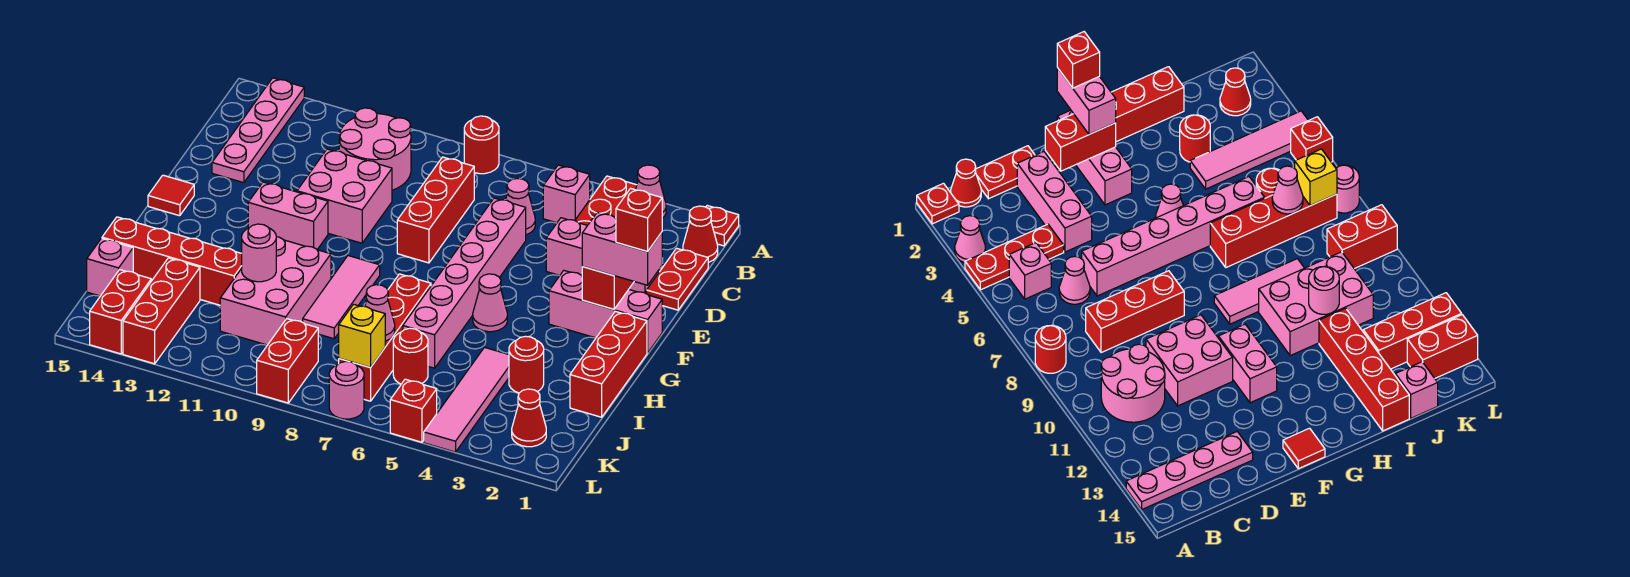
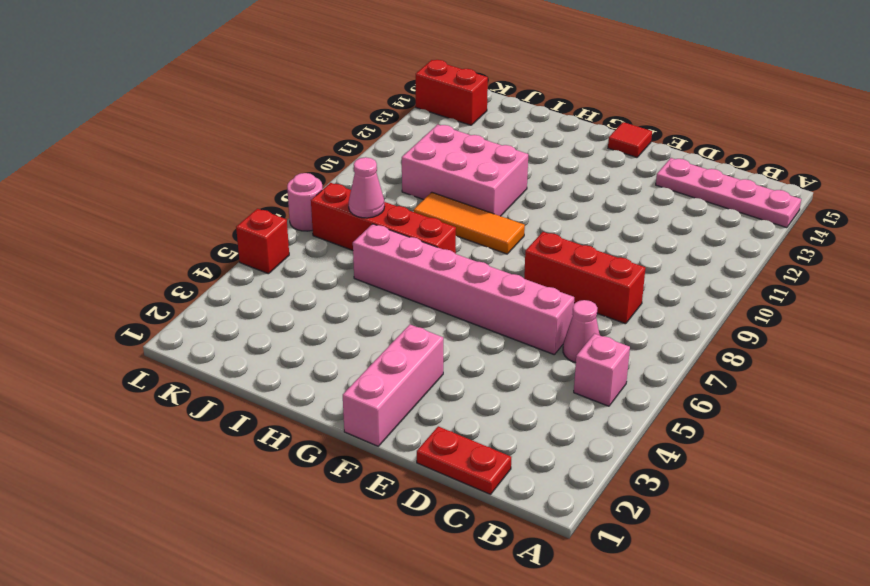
orange tile G9:I9 level 1 -> pink tile G9:I9 level 1
none -> red plate A1 level 1
none -> pink cone A3 level 1
none -> red plate A4:C4 level 1
none -> red round brick A8 level 1

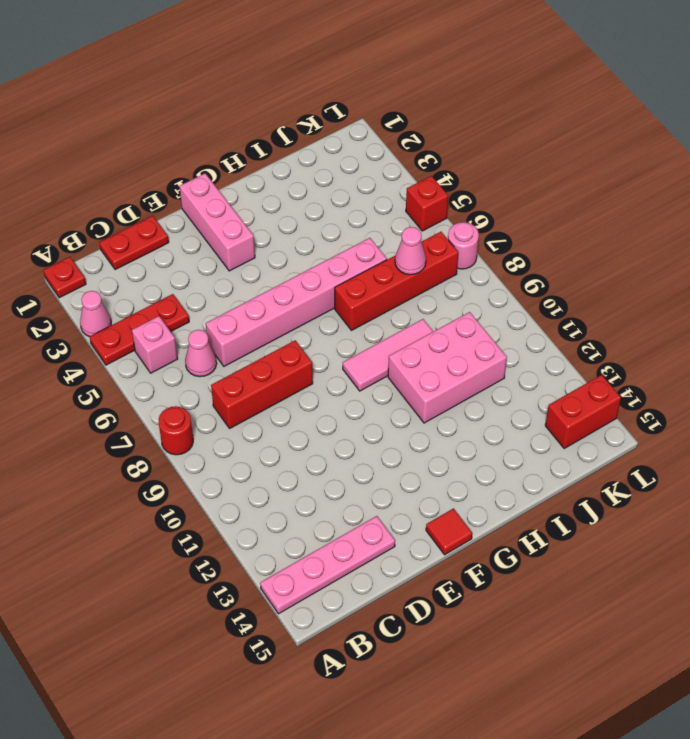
none -> red cone B1 level 1
none -> pink round brick B10:C11 level 1
none -> pink brick D2:D4 level 1
none -> pink brick D10:E11 level 1

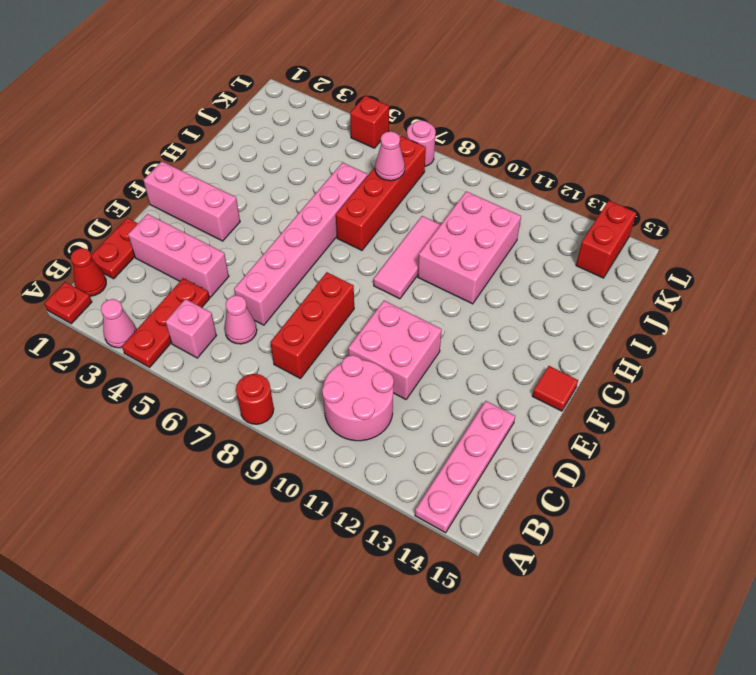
none -> pink brick F11:F12 level 1
none -> red brick G1:I1 level 1
none -> pink cone G5 level 1
none -> red round brick I3 level 1

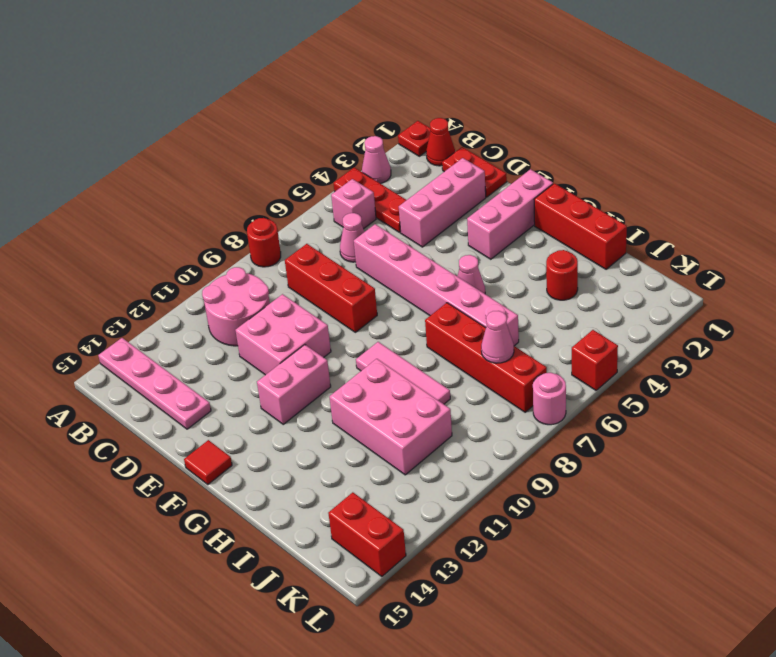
none -> pink tile I4:L4 level 1
none -> red brick I12:I15 level 1
none -> red round brick J6 level 1
none -> red brick J13:L13 level 1

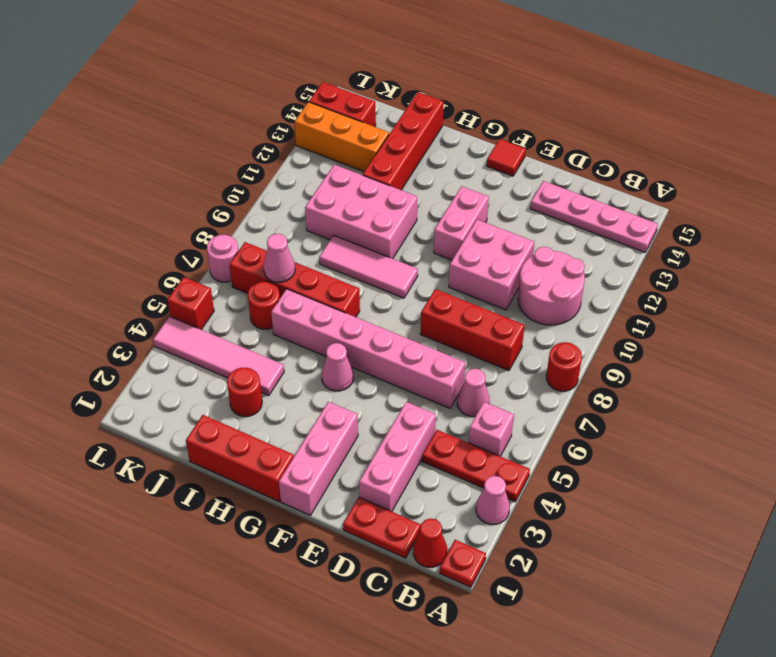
orange brick J13:L13 level 1 -> red brick J13:L13 level 1
none -> pink brick J15 level 1
none -> red cone K2 level 1
none -> red brick K9:L9 level 1
none -> red brick E2:F2 level 2

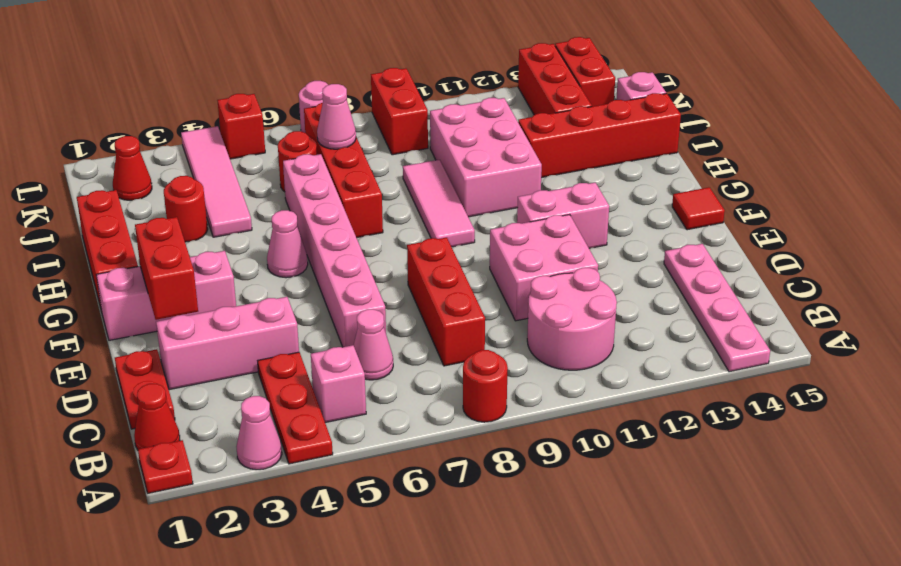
none -> pink round brick I11 level 2
none -> yellow brick K7 level 2
none -> pink brick F1:F2 level 3
none -> red brick F1 level 4

